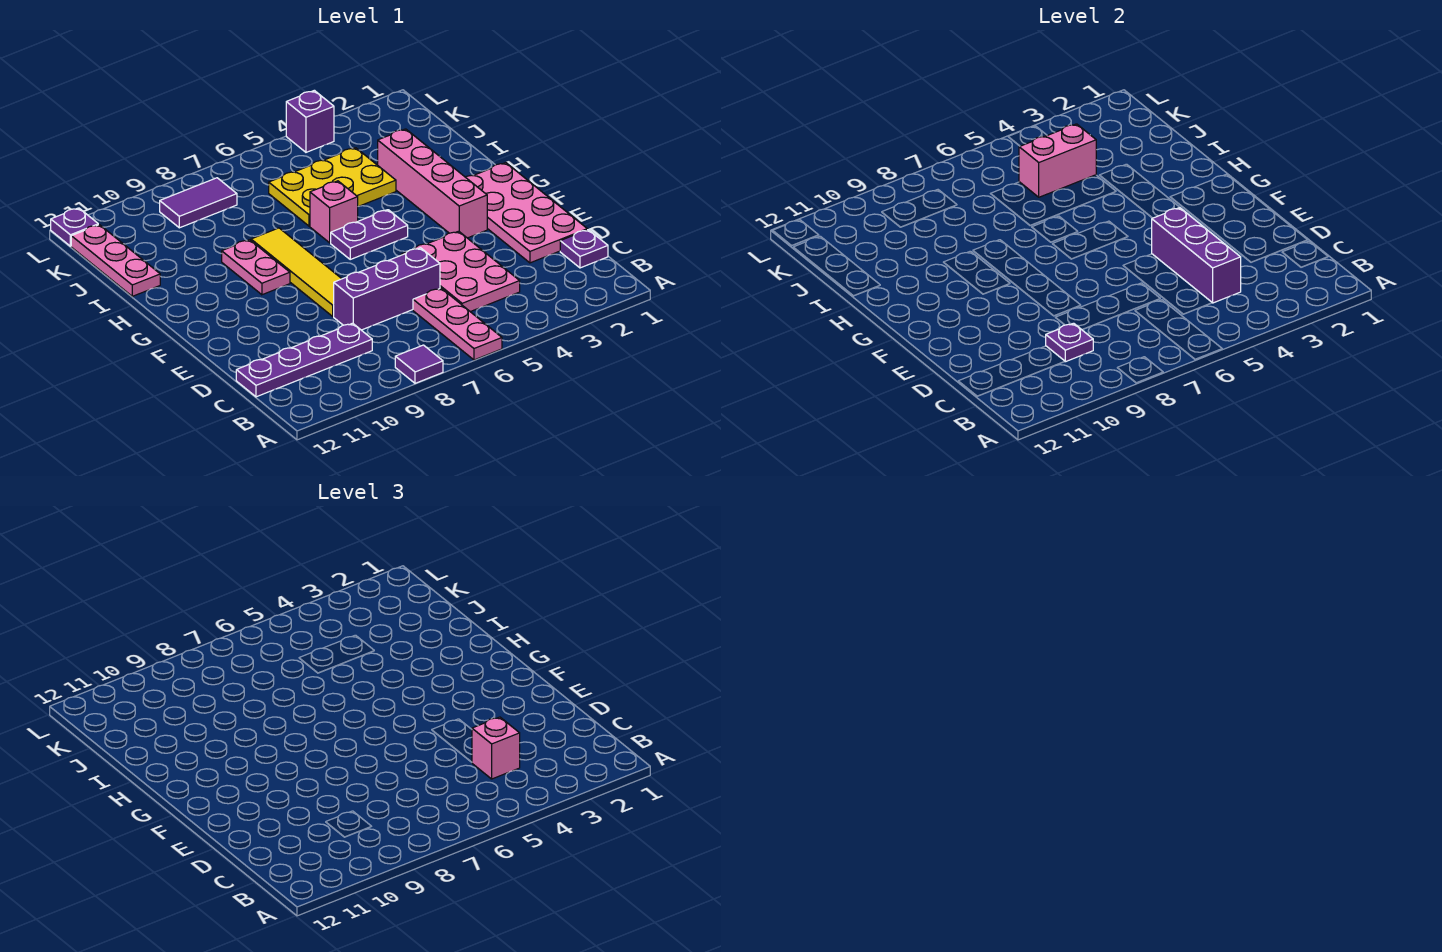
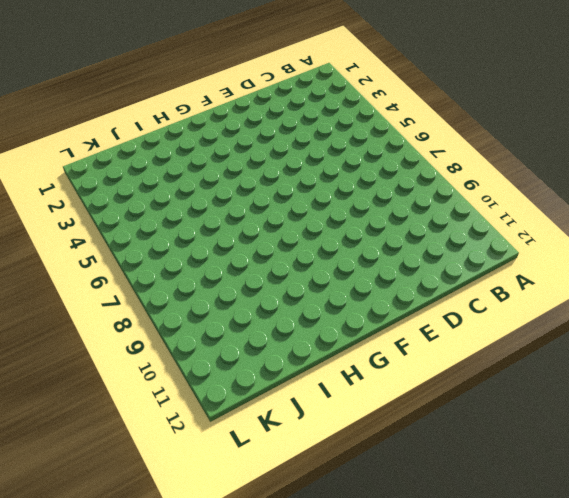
none -> pink plate A6:C6 level 1
none -> purple tile A8 level 1
none -> purple plate C1 level 1

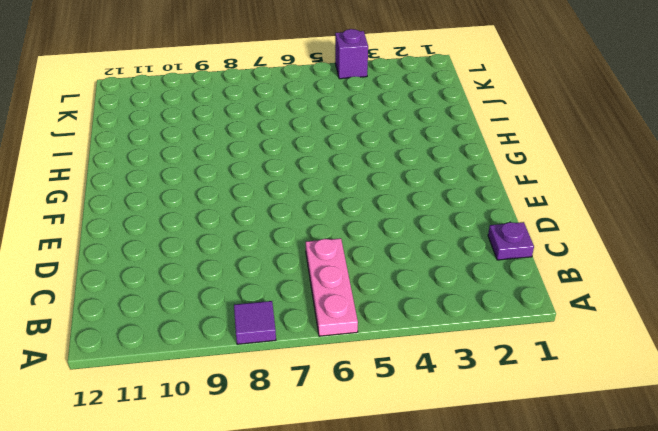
none -> pink plate C4:E5 level 1
none -> purple plate C9:C12 level 1
none -> pink plate D1:G2 level 1

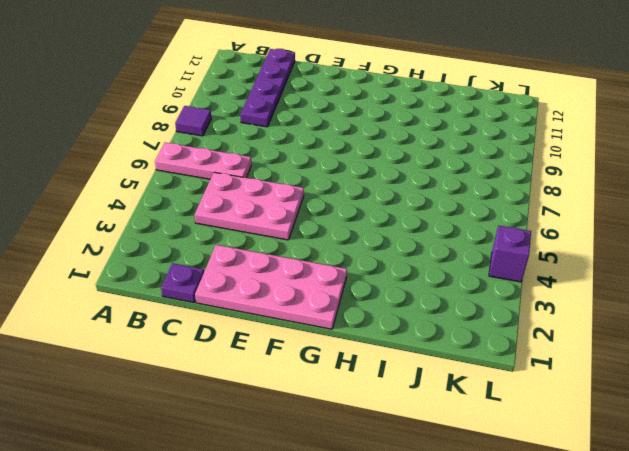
none -> purple brick D6:D8 level 1
none -> yellow tile E8:H8 level 1
none -> pink brick F3:I3 level 1

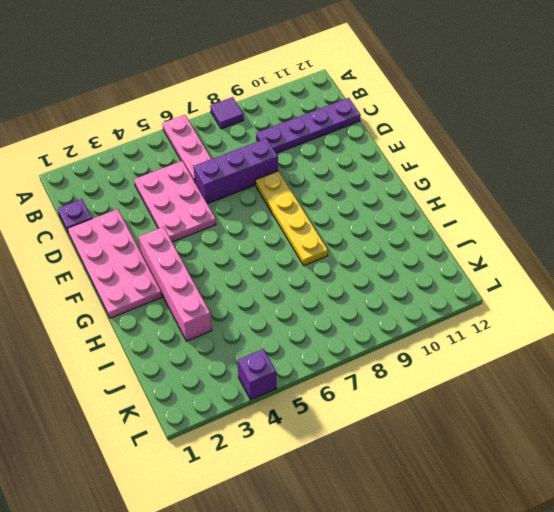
yellow plate E8:H8 level 1 -> yellow tile E8:H8 level 1
none -> purple plate G5:G6 level 1
none -> pink plate G9:H9 level 1
none -> pink brick H6 level 1

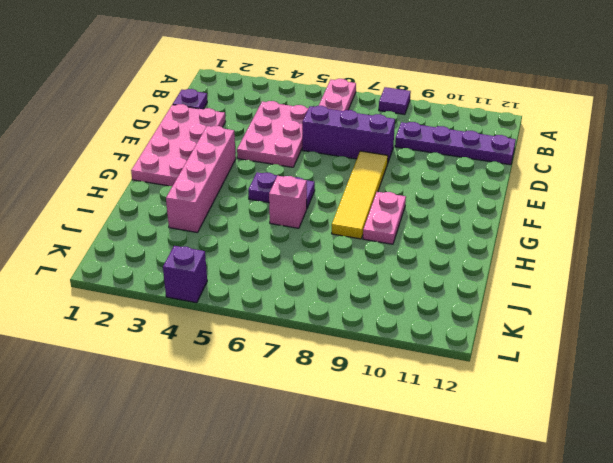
none -> yellow plate I4:J6 level 1
none -> pink plate I12:K12 level 1
none -> purple tile K8:K9 level 1

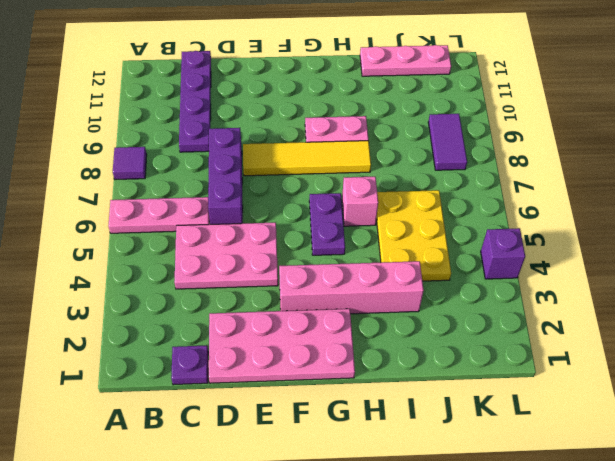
none -> purple plate L12 level 1
none -> purple brick C4:E4 level 2
none -> purple plate C9 level 2

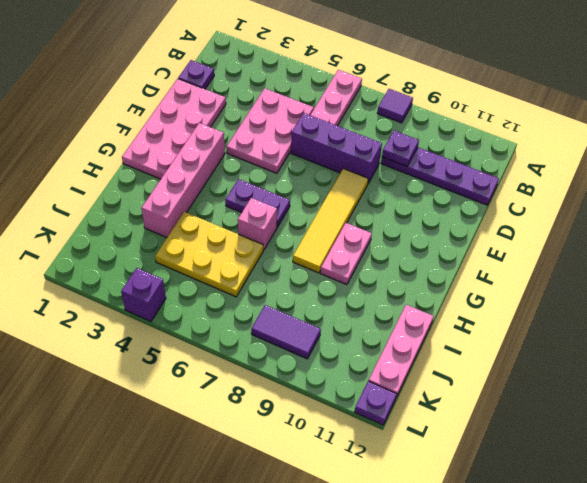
none -> purple brick C4:E4 level 2
none -> pink brick J4:J5 level 2
none -> pink brick C4 level 3

